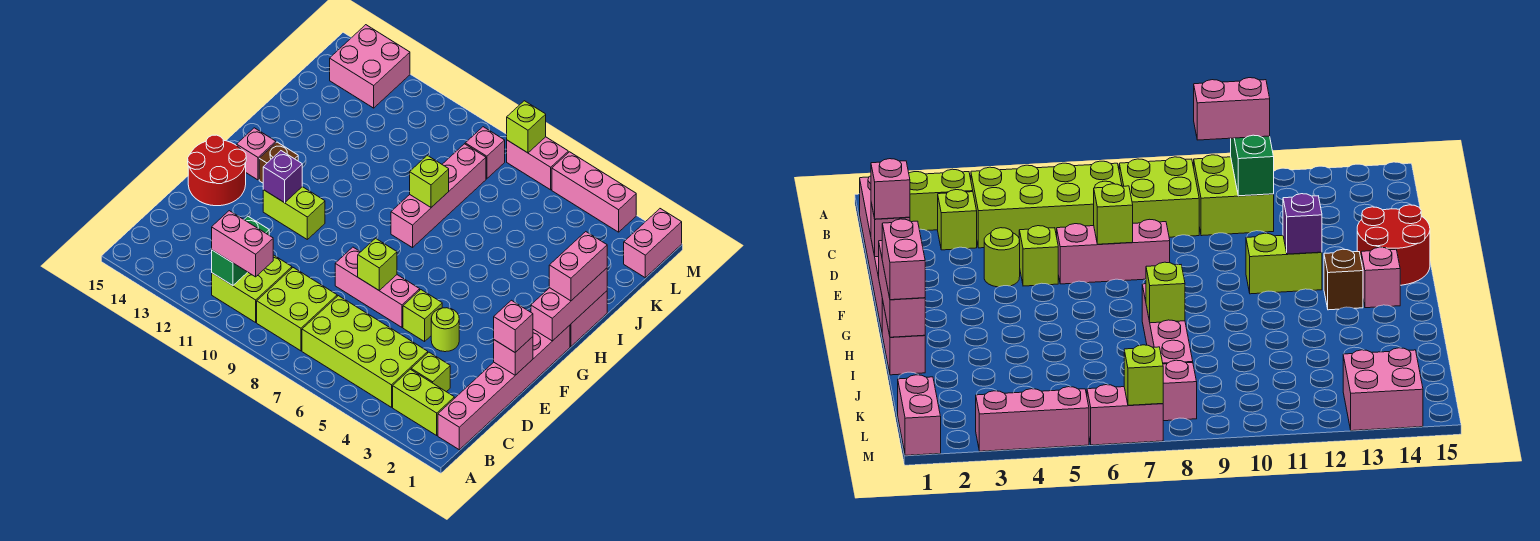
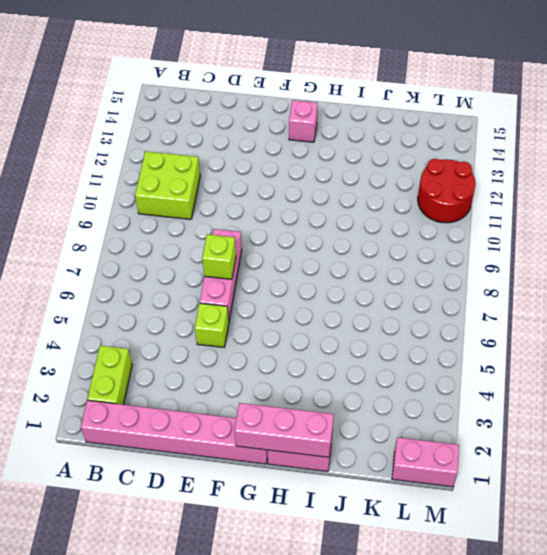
red round brick L11:M12 level 1 -> red round brick E14:F15 level 1
none -> lime brick B4:C7 level 1
none -> lime brick B8:C9 level 1
none -> lime brick C3 level 1
none -> lime round brick E4 level 1

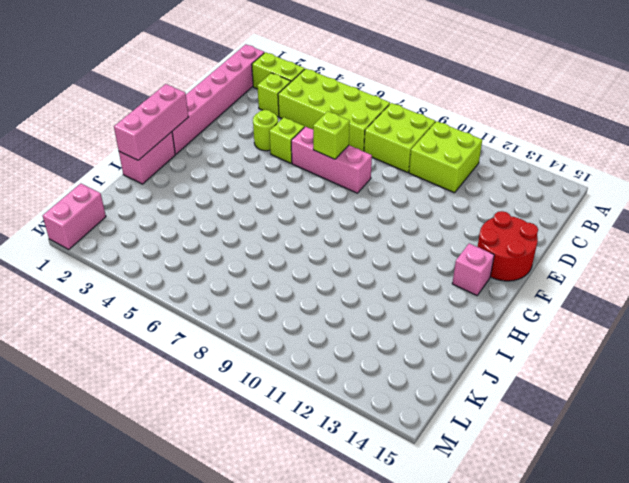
none -> lime brick F11:F12 level 1
none -> brown brick G13 level 1
none -> pink brick H8:K8 level 1
none -> pink brick L8 level 1

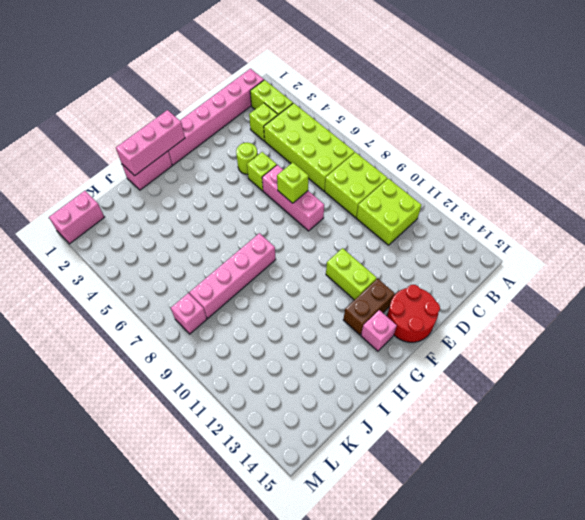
brown brick F13:G13 level 1 -> brown brick G13 level 1
none -> pink brick L13:M14 level 1
none -> pink brick M3:M5 level 1
none -> pink brick M6:M7 level 1
none -> green brick B11:C11 level 2

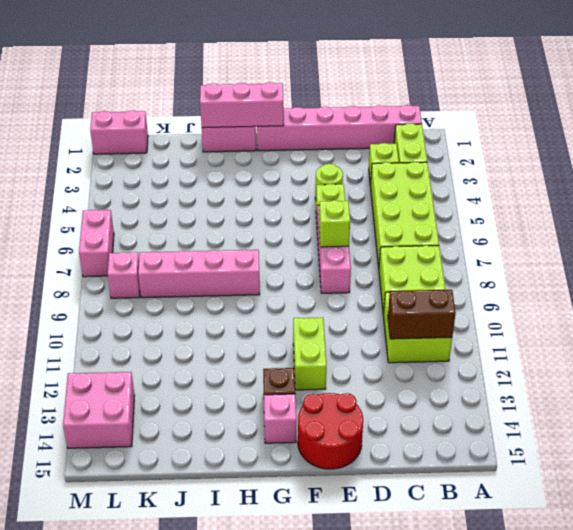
brown brick B11:C11 level 2 -> green brick B11:C11 level 2
none -> pink brick M3:M5 level 1
none -> pink brick E1 level 2
none -> purple brick F12 level 2
none -> lime brick I8 level 2

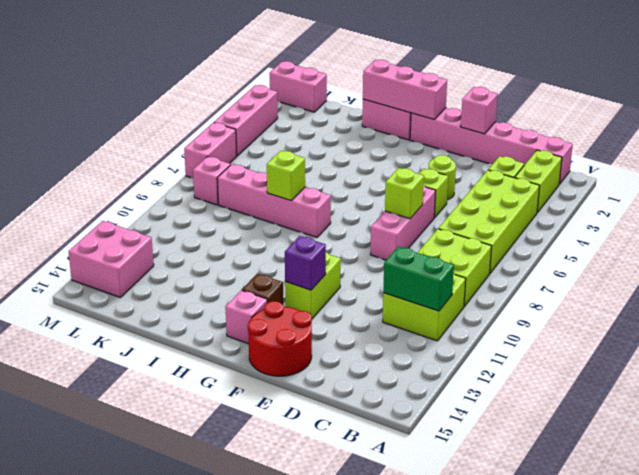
none -> lime brick M7 level 2
none -> pink brick B10:B11 level 3
none -> pink brick E1 level 3
none -> pink brick H1:I1 level 3

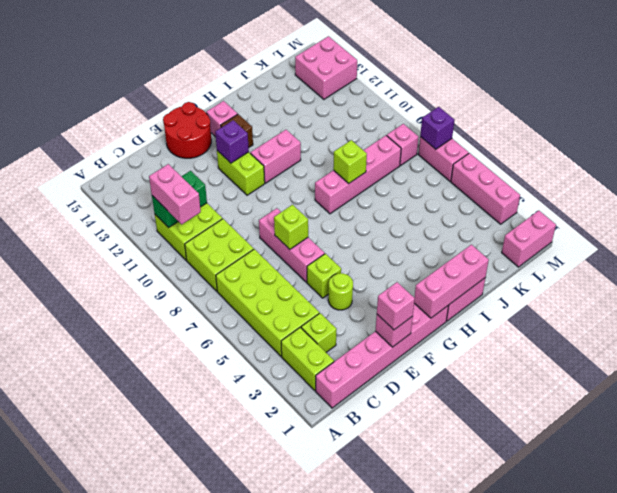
pink brick G11:H11 level 1 -> pink brick H1:I1 level 3
purple brick M7 level 2 -> lime brick M7 level 2

